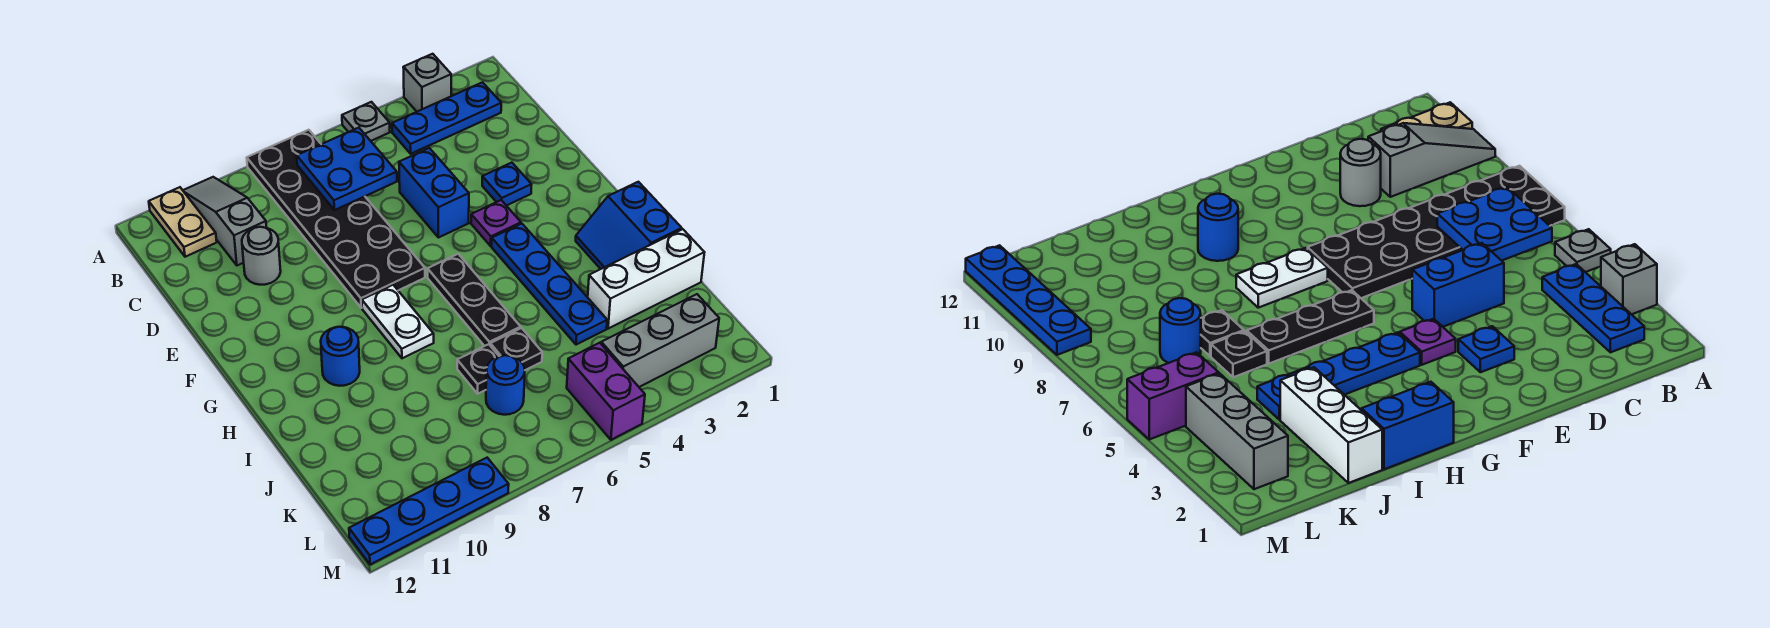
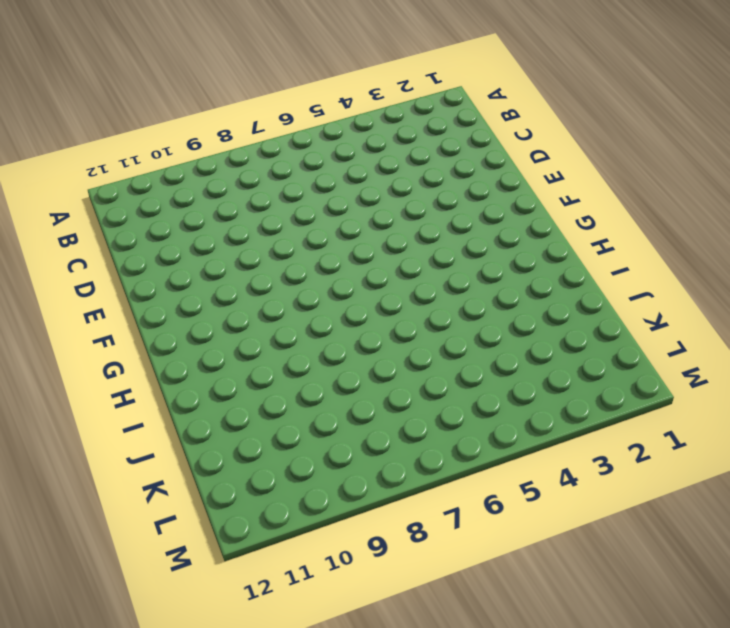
none -> grey brick A3 level 1
none -> grey plate A5 level 1
none -> black plate A7:F8 level 1

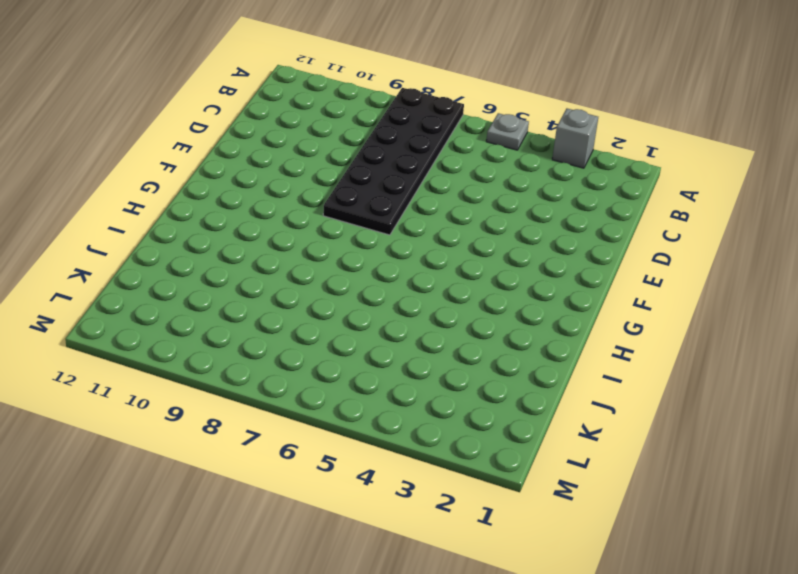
none -> grey slope A10:C10 level 1 top C
none -> tan plate A11:B11 level 1
none -> blue plate B2:B4 level 1

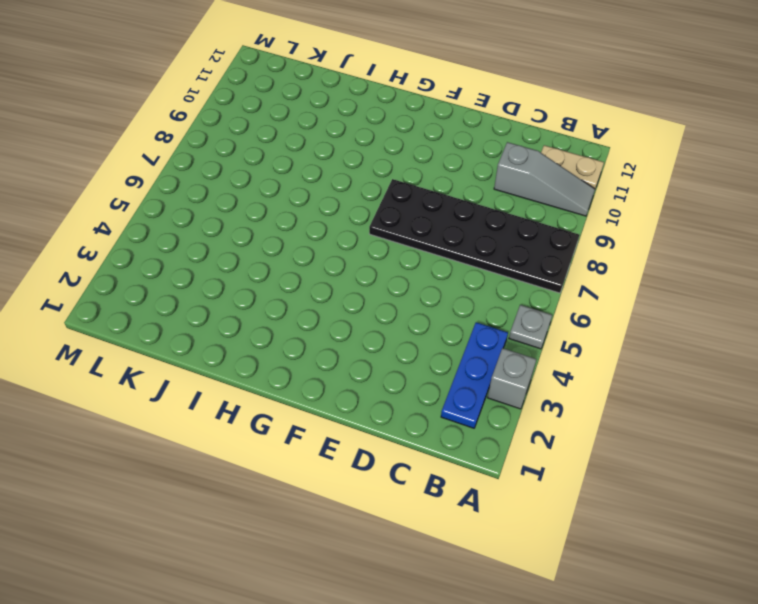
none -> blue brick D5:E5 level 1
none -> grey round brick D10 level 1
none -> blue plate E3 level 1

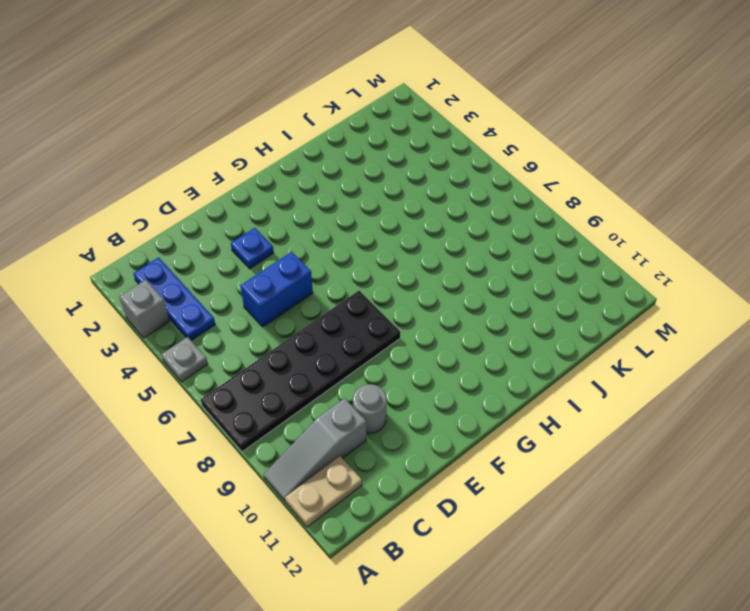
none -> purple plate F4 level 1
none -> blue plate G4:J4 level 1
none -> black plate G6:I6 level 1

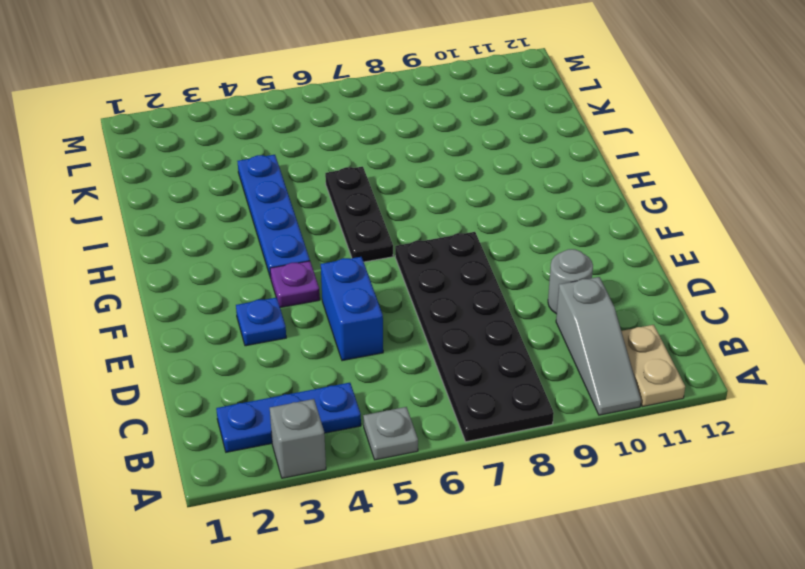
none -> white plate G8:H8 level 1
none -> blue slope H1:I2 level 1 top 1
none -> blue round brick H10 level 1

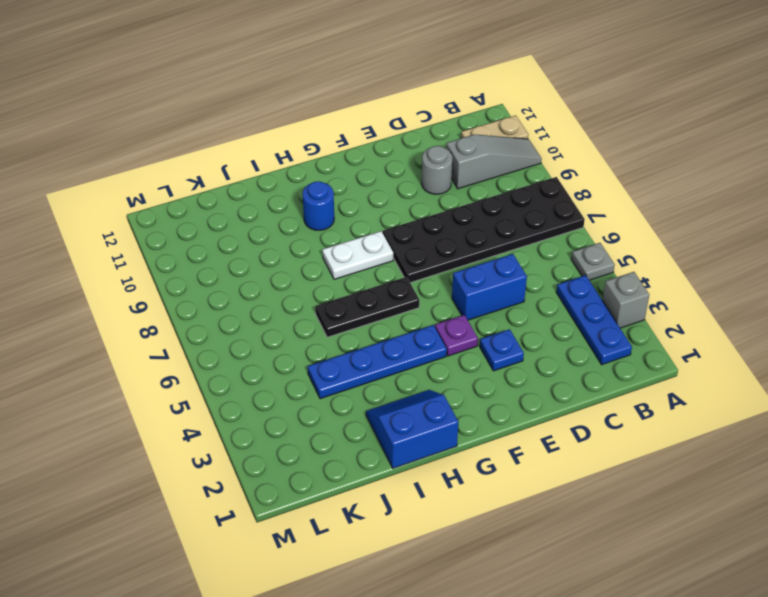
none -> white brick J1:J3 level 1
none -> black plate J6 level 1
none -> black plate J7 level 1

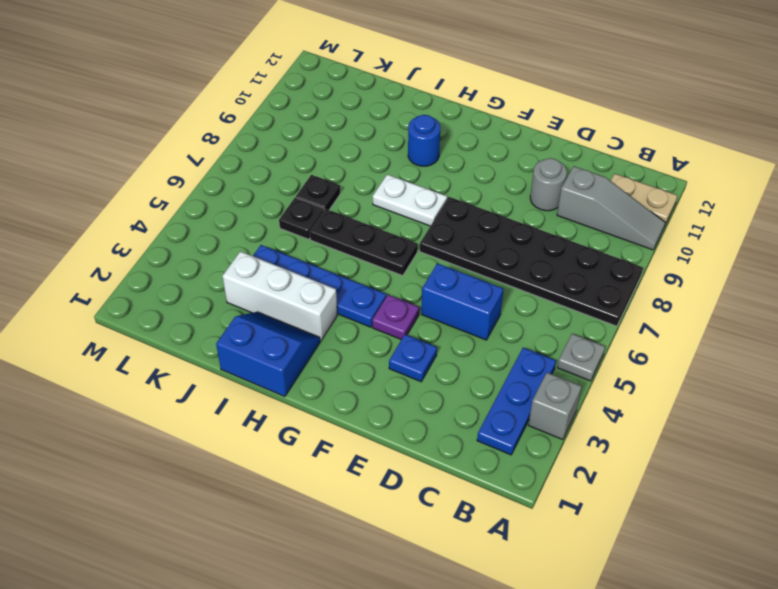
white brick H3:J3 level 1 -> white brick J1:J3 level 1
none -> blue round brick K7 level 1
none -> grey brick L2:L4 level 1
none -> purple brick L5:M5 level 1

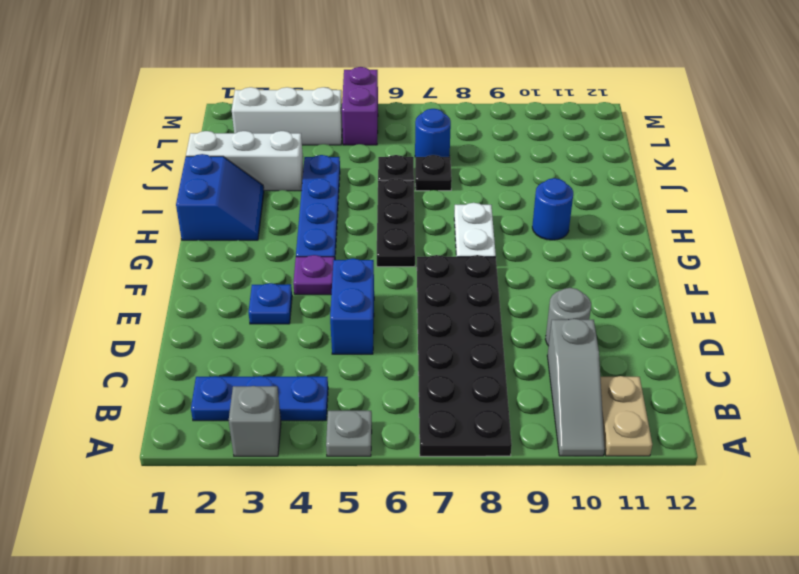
white brick L2:L4 level 1 -> grey brick L2:L4 level 1
none -> blue plate M9:M12 level 1
none -> blue plate B6:C7 level 2

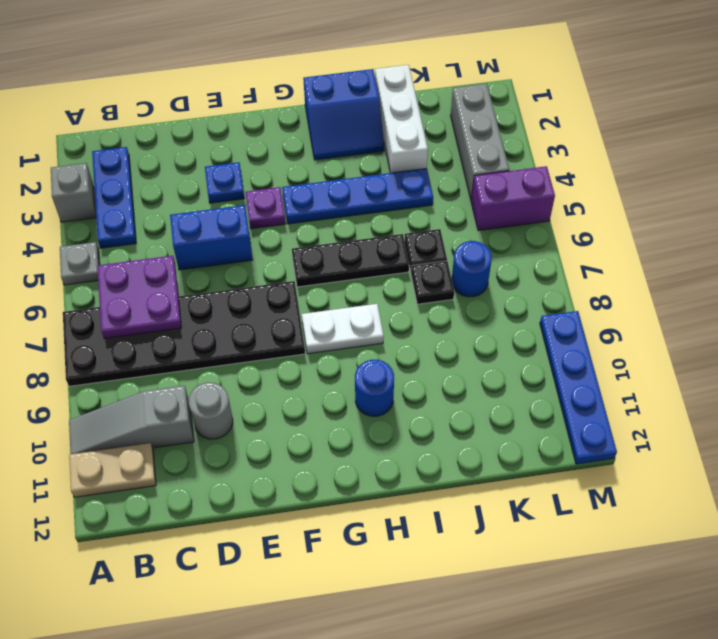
purple plate B6:C7 level 2 -> blue plate B6:C7 level 2

